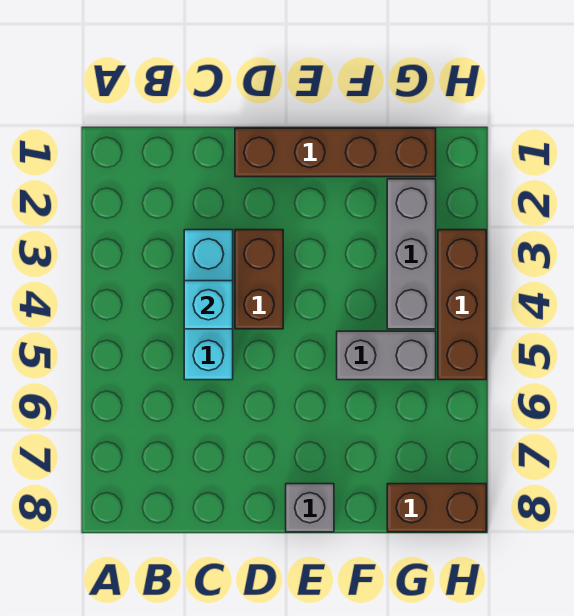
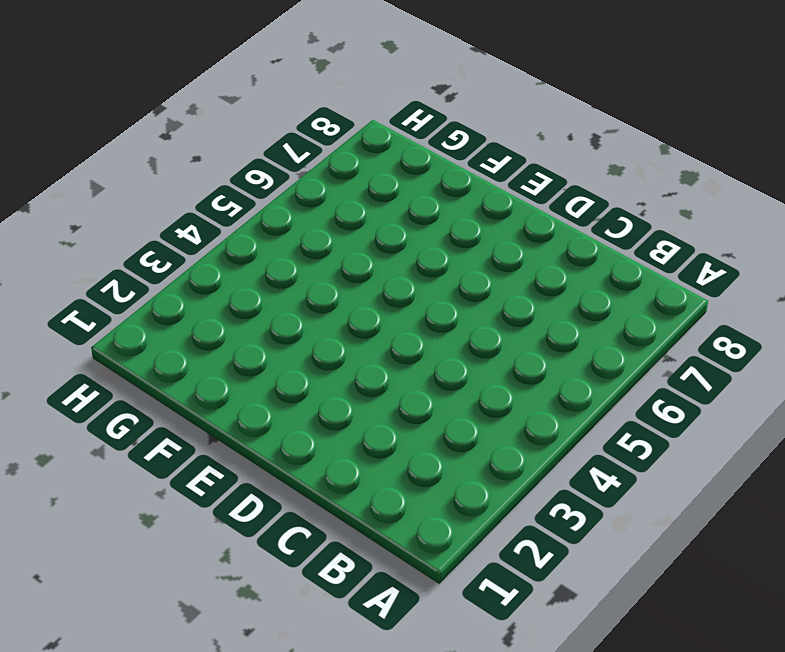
none -> cyan brick C3:C5 level 1
none -> brown brick D1:G1 level 1

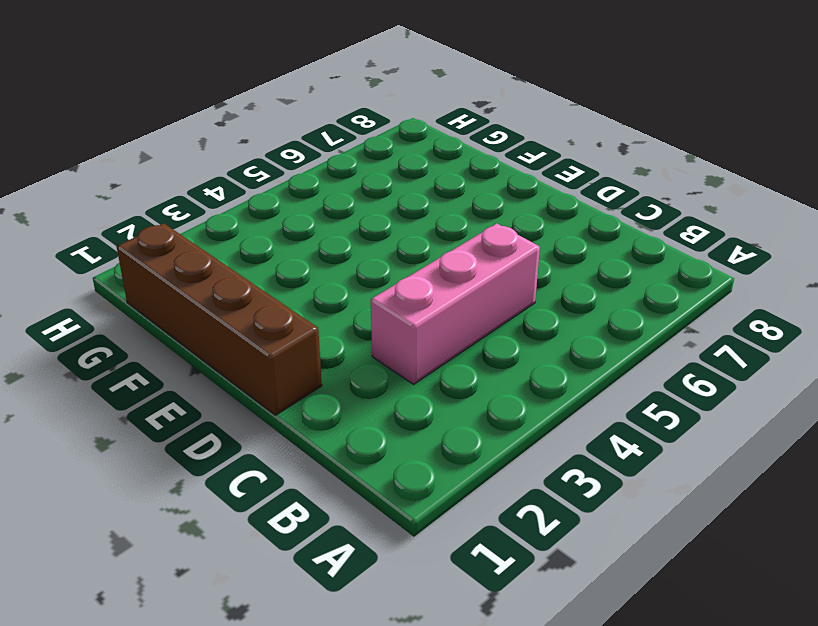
pink brick C3:C5 level 1 -> cyan brick C3:C5 level 1
none -> brown brick D3:D4 level 1
none -> grey brick E8 level 1

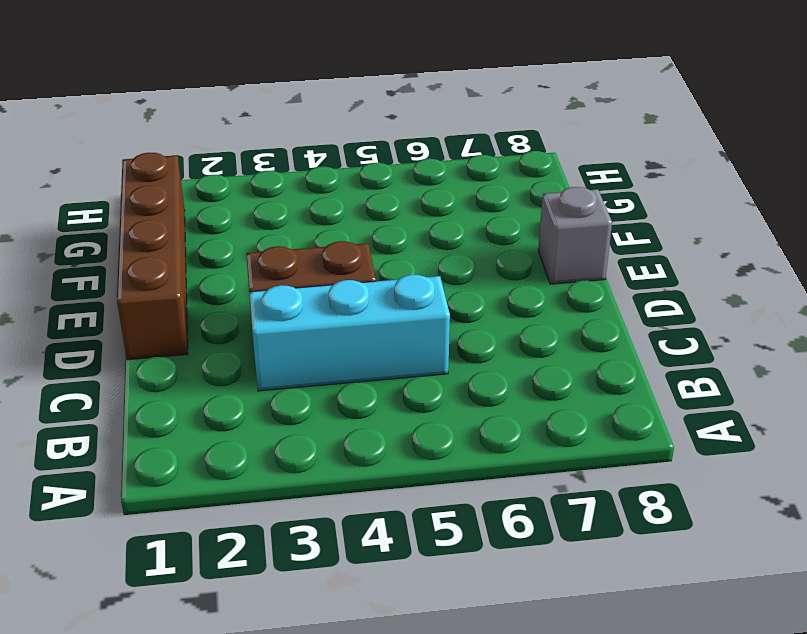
none -> grey brick F5:G5 level 1
none -> grey brick G2:G4 level 1

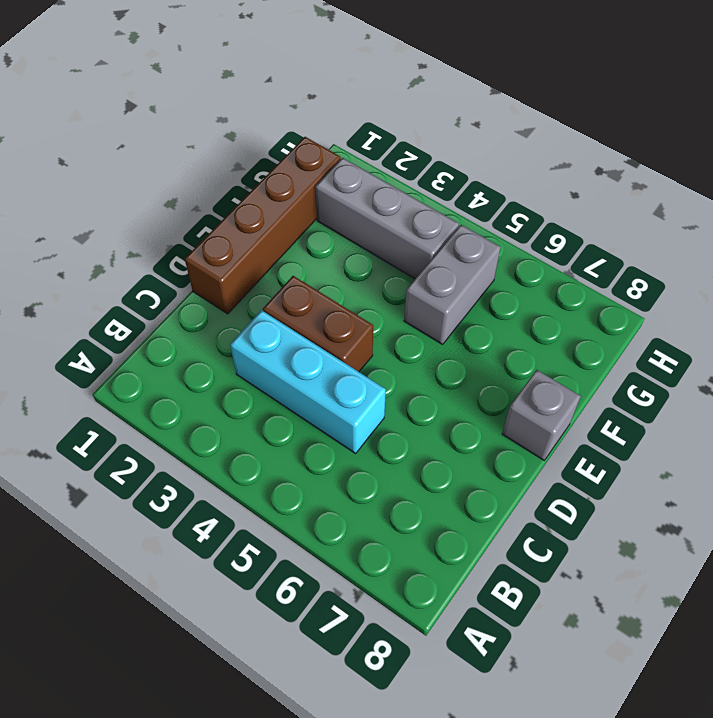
none -> brown brick G8:H8 level 1
none -> brown brick H3:H5 level 1

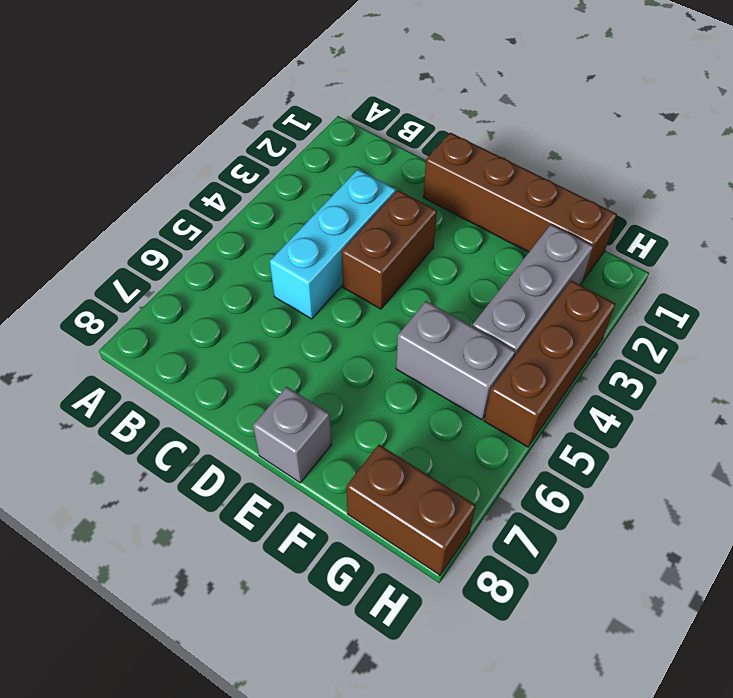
none -> cyan brick C4 level 2

